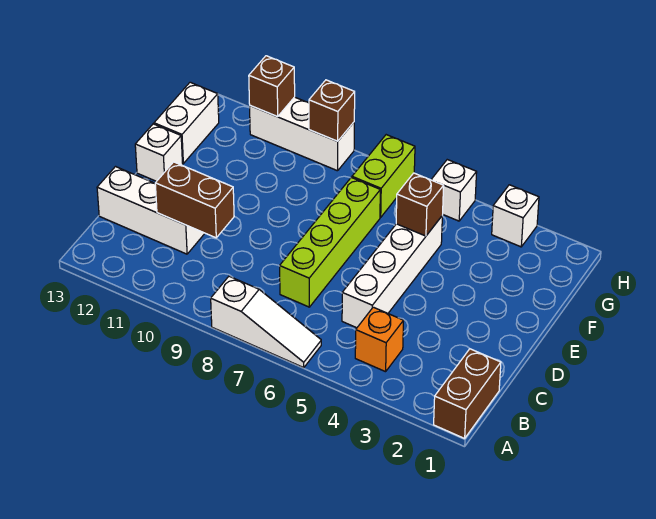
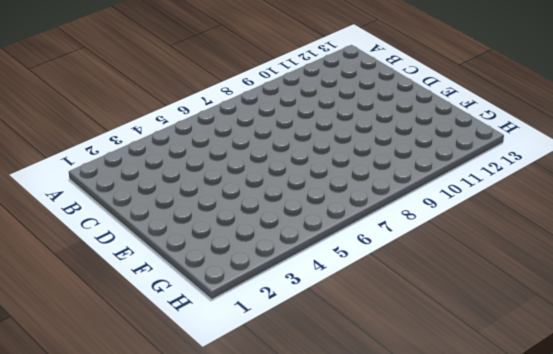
none -> brown brick A1:B1 level 1
none -> white slope A6:A8 level 1 top 8
none -> orange brick B4 level 1

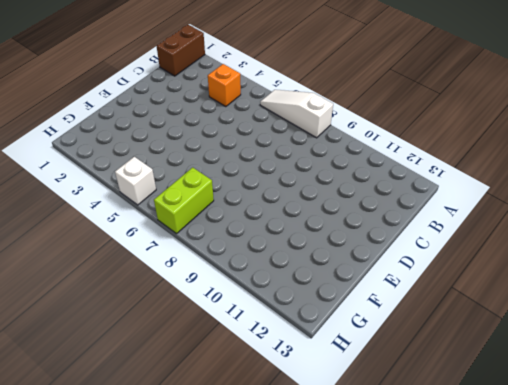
none -> white brick C5:F5 level 1
none -> lime brick C7:F7 level 1
none -> white brick C11:C13 level 1

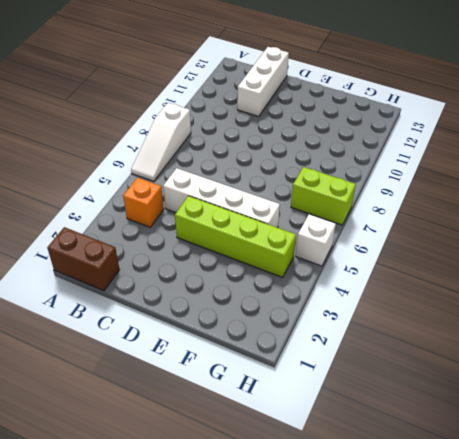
lime brick D4:G4 level 1 -> lime brick C7:F7 level 1
none -> white brick E13 level 1
none -> white brick F13:G13 level 1
none -> white brick H3 level 1

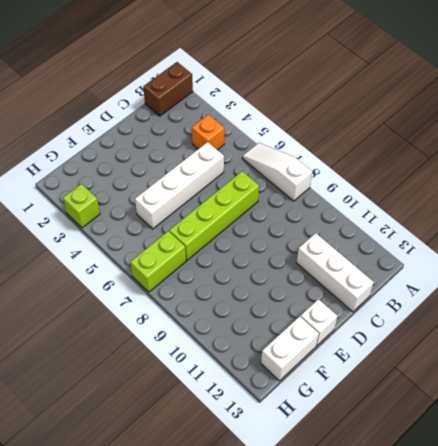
lime brick H3 level 1 -> white brick H3 level 1
none -> white brick H5 level 1
none -> white brick H9:H11 level 1
none -> brown brick C10:C11 level 2

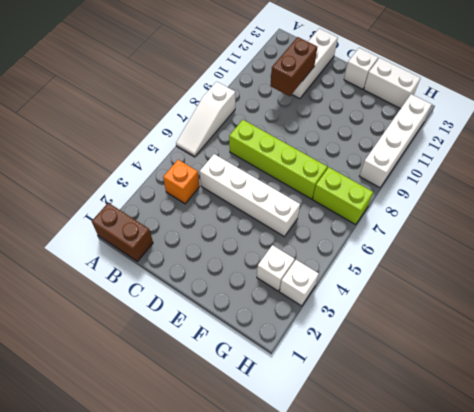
white brick G3 level 1 -> white brick H5 level 1
white brick H9:H12 level 1 -> white brick H9:H11 level 1
none -> brown brick F5 level 2
none -> brown brick H9 level 2
none -> brown brick H11 level 2

